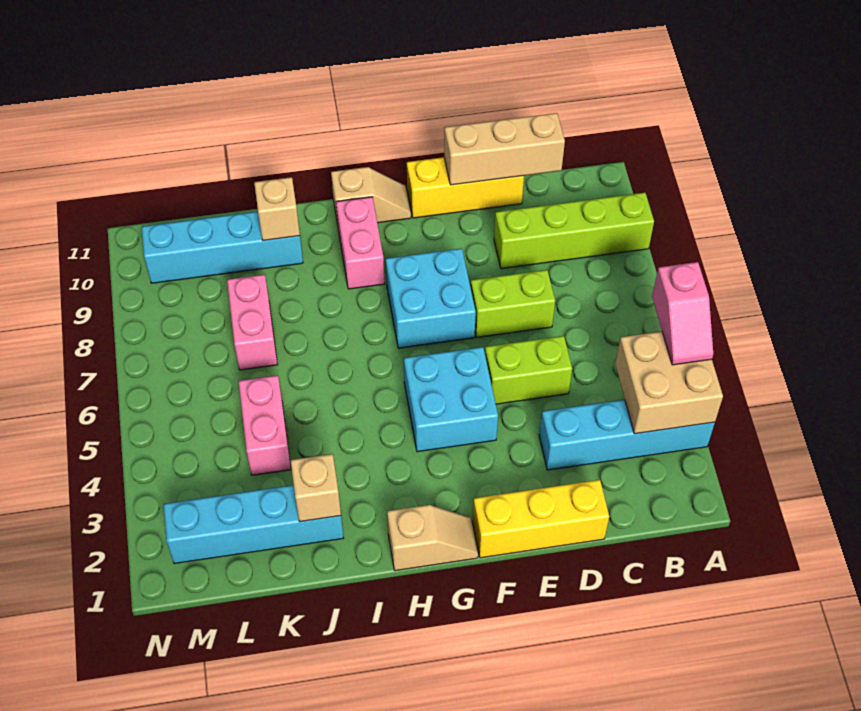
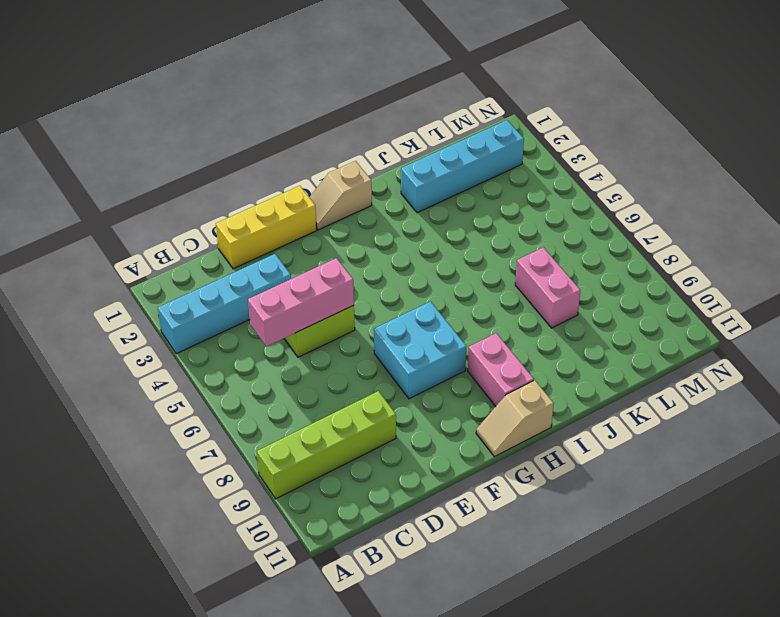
pink brick C5:E5 level 2 -> none
none -> lime brick D7:E7 level 1
none -> yellow brick D11:F11 level 1
none -> cyan brick F4:G5 level 1

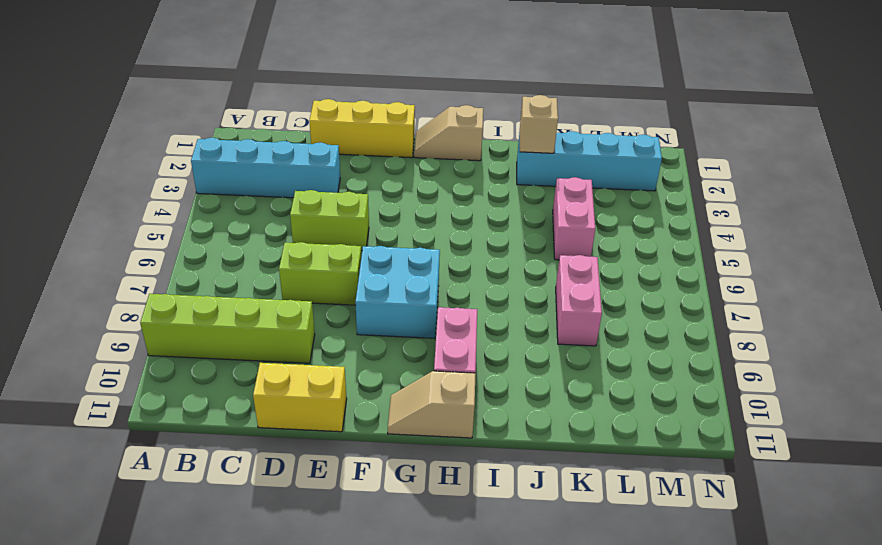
yellow brick D11:E11 level 1 -> yellow brick D11:F11 level 1
none -> cyan brick F4:G5 level 1
none -> cyan brick J10:M10 level 1
none -> tan brick A3:B4 level 2

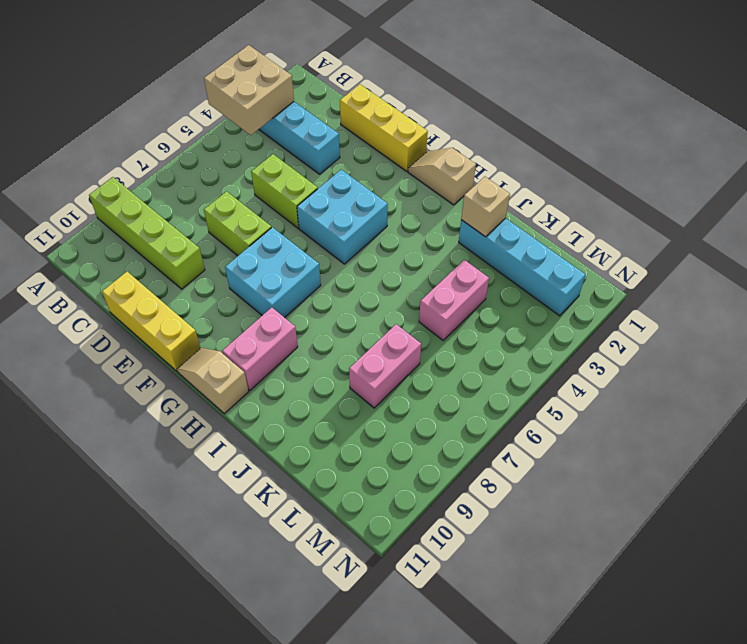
none -> cyan brick J10:M10 level 1
none -> tan brick C11:E11 level 2
none -> tan brick J10 level 2

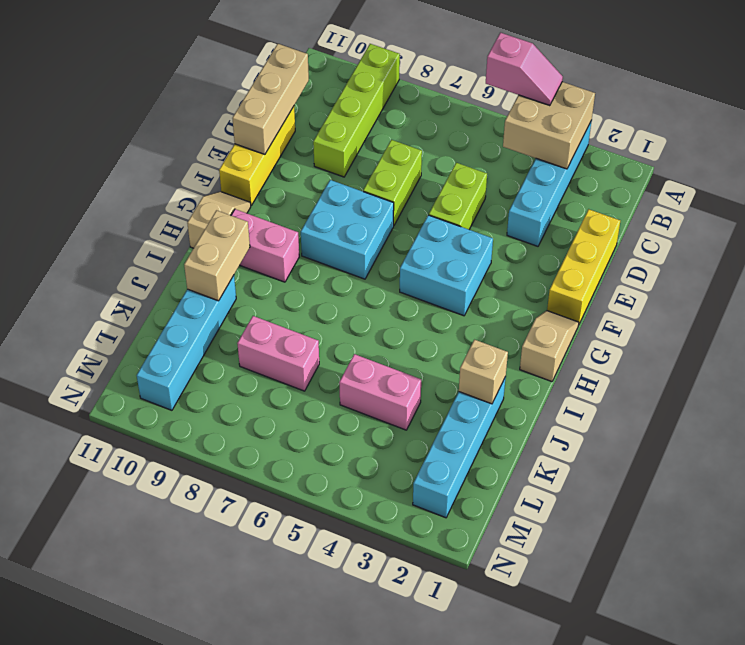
tan brick I10:J10 level 2 -> tan brick J10 level 2

